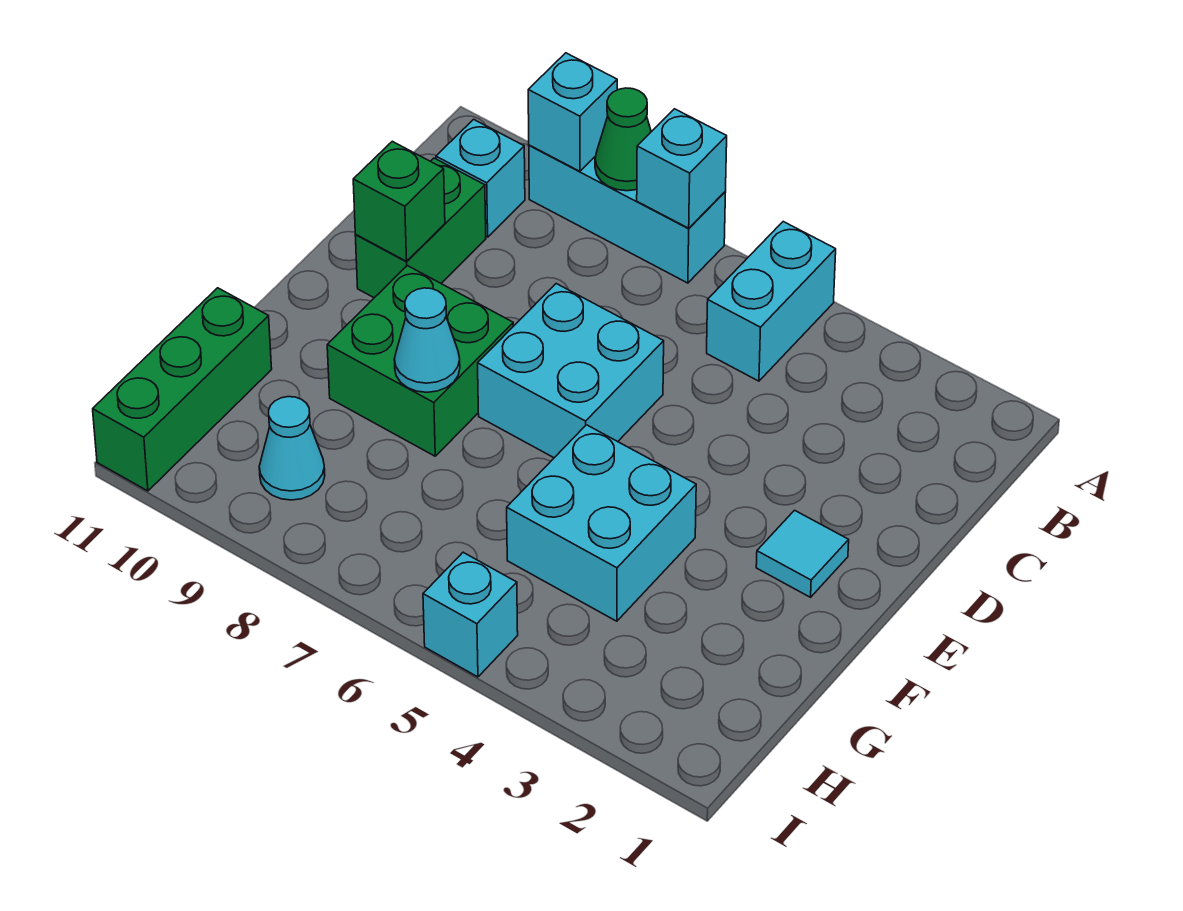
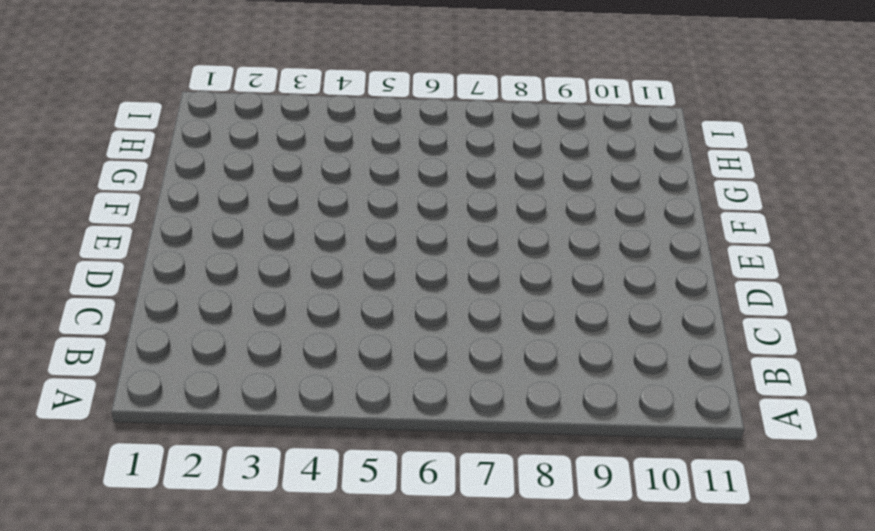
none -> cyan brick A5:B5 level 1
none -> cyan brick A7:A9 level 1
none -> cyan brick B10 level 1

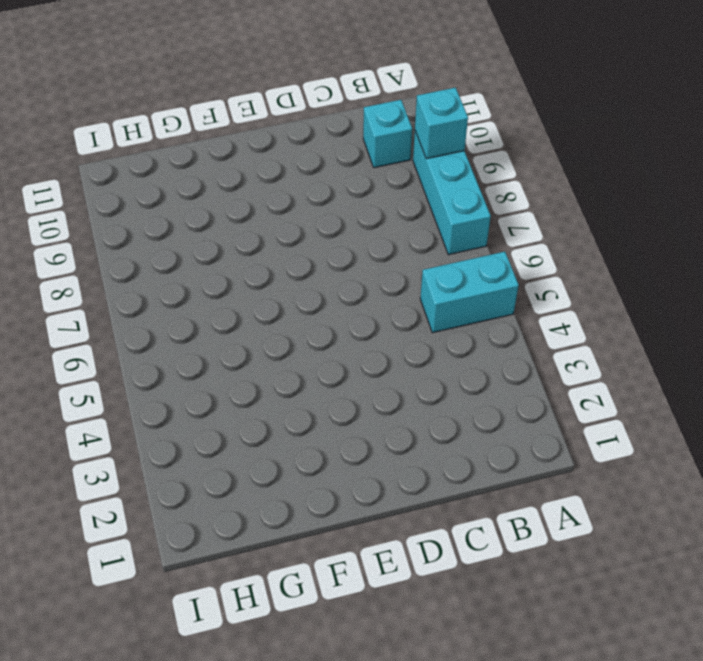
none -> green brick C10:D10 level 1
none -> cyan brick D6:E7 level 1
none -> cyan tile E2 level 1

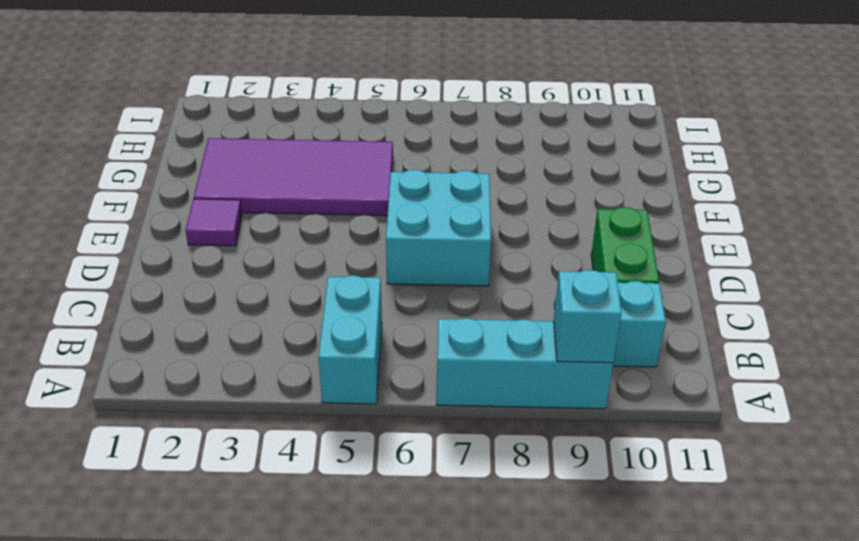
purple tile E2 level 1 -> cyan tile E2 level 1
purple tile F2:G5 level 1 -> cyan brick F4:G5 level 1
none -> green brick E8:F9 level 1
none -> green brick G11:I11 level 1
none -> cyan cone H9 level 1

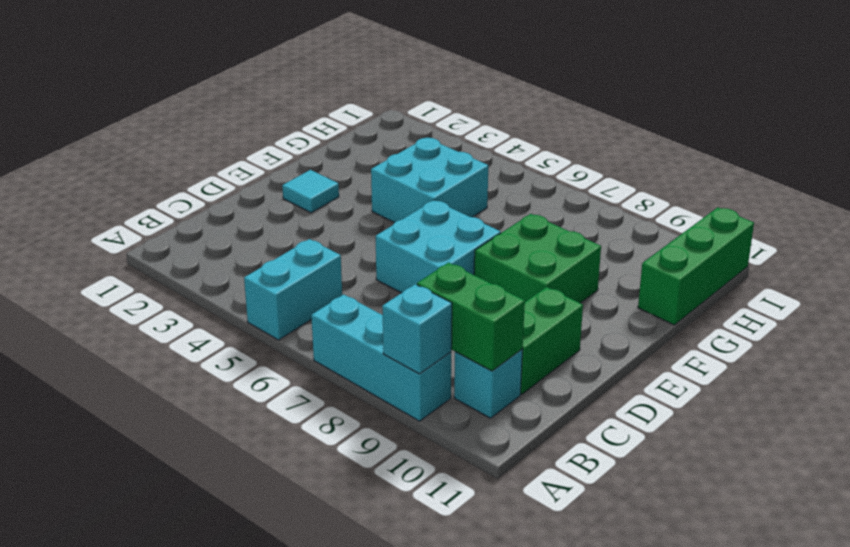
green brick B9:B10 level 2 -> none
none -> cyan cone H9 level 1
none -> cyan brick I5 level 1
none -> cyan brick A7 level 2

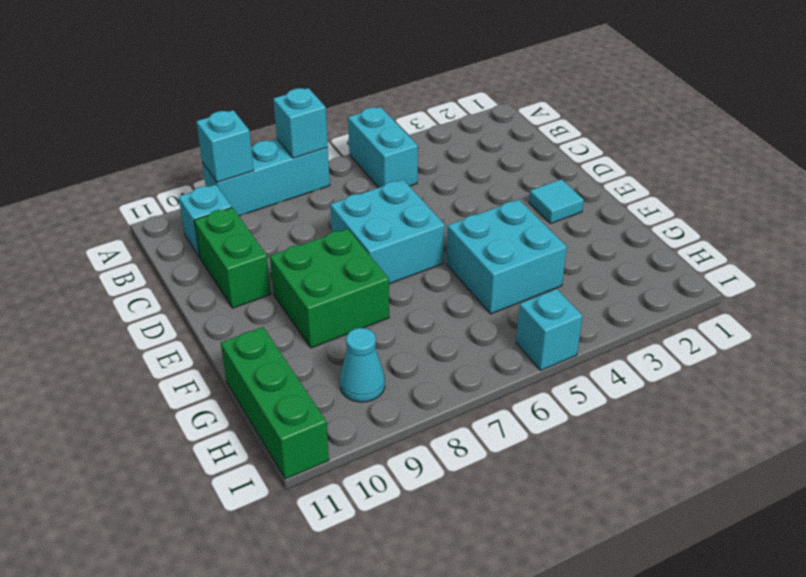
none -> green cone A8 level 2
none -> green brick D10 level 2
none -> cyan cone F8 level 2

